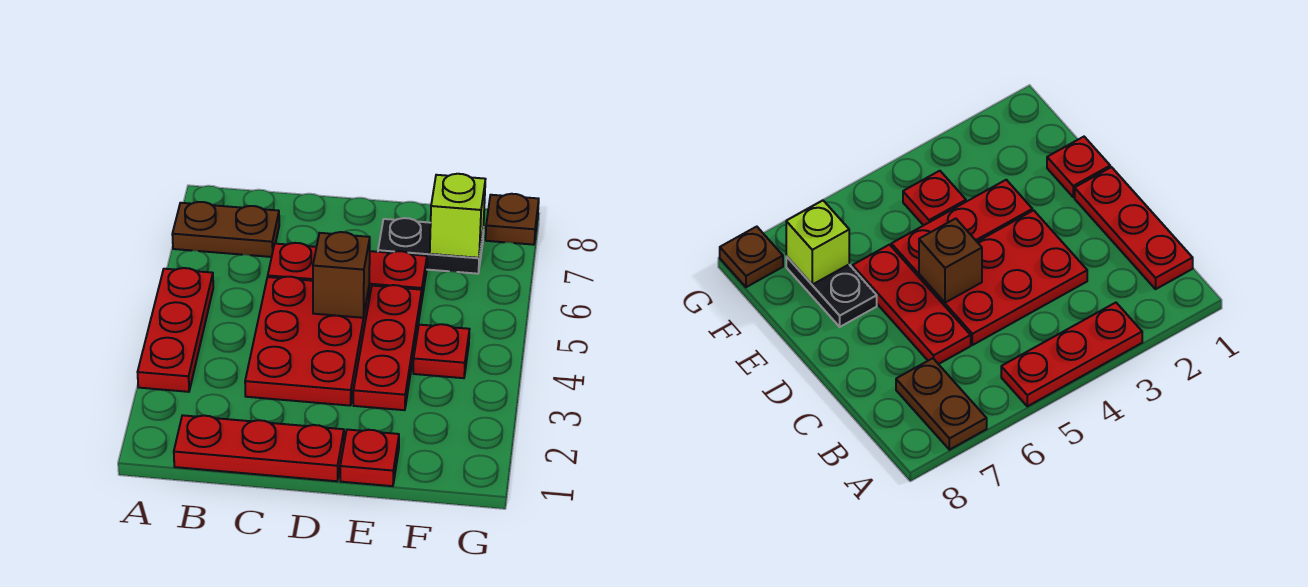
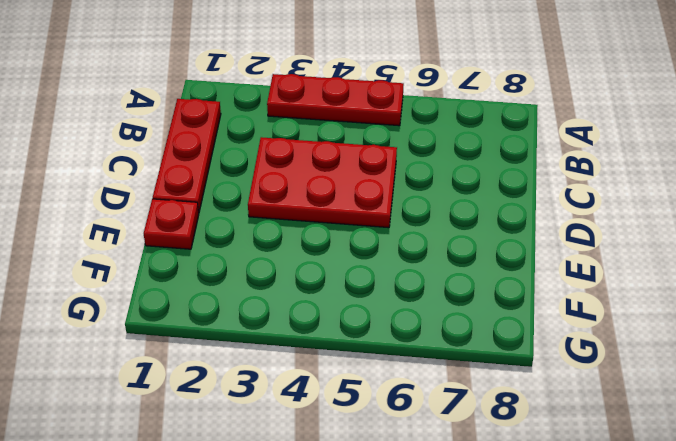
none -> brown plate A7:B7 level 1
none -> red plate C6:E6 level 1
none -> red plate E3:E5 level 1

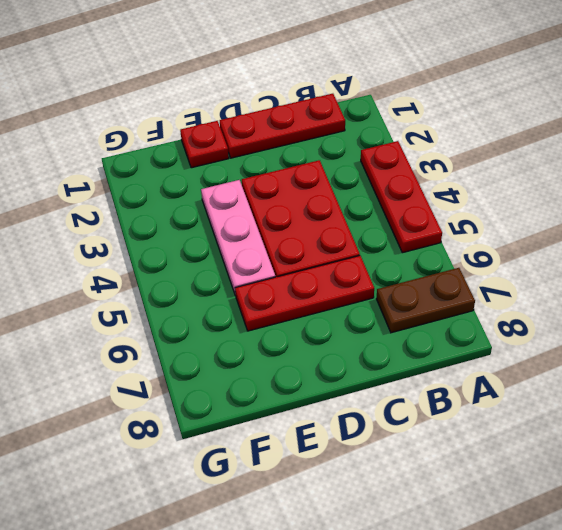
pink plate E3:E5 level 1 -> red plate E3:E5 level 1
none -> black plate E7:F7 level 1
none -> red plate F4 level 1
none -> brown plate G8 level 1

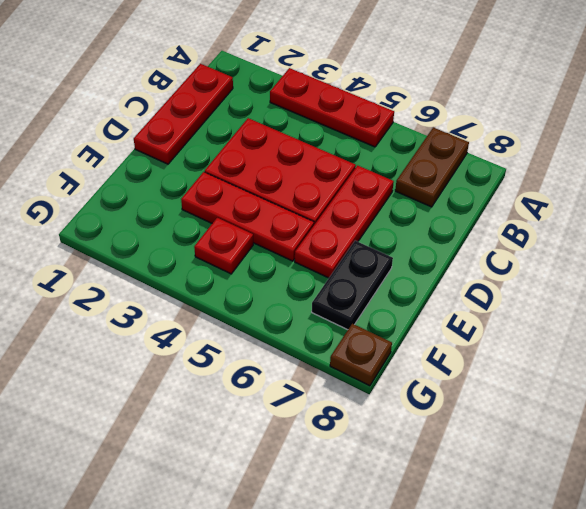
none -> red plate E1 level 1
none -> brown brick D5 level 2
none -> lime brick F7 level 2

